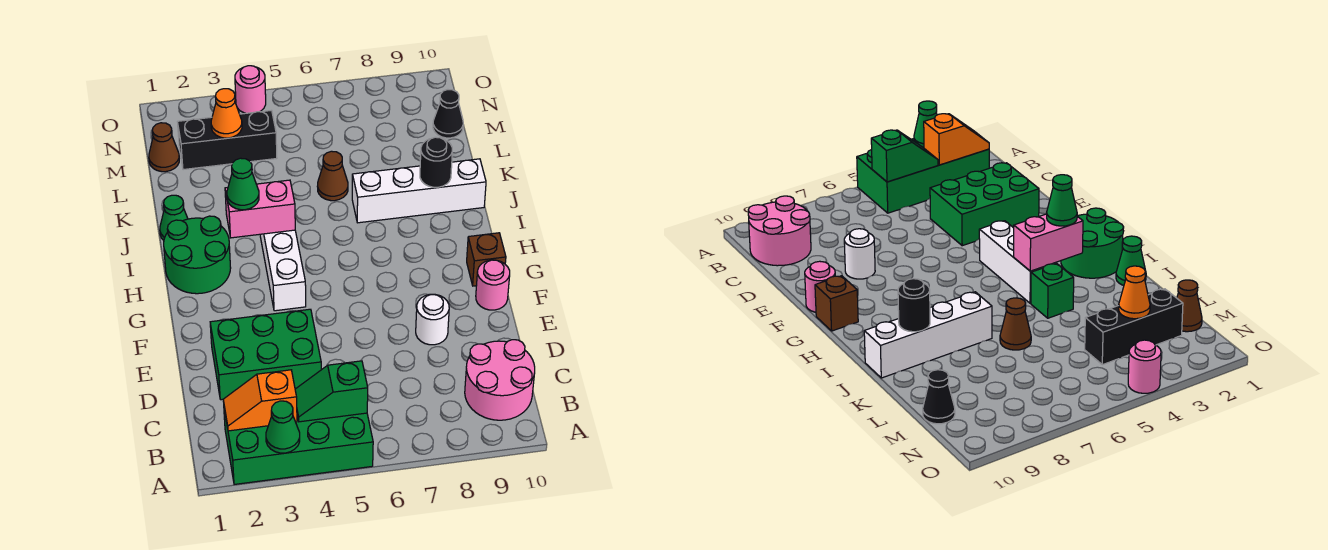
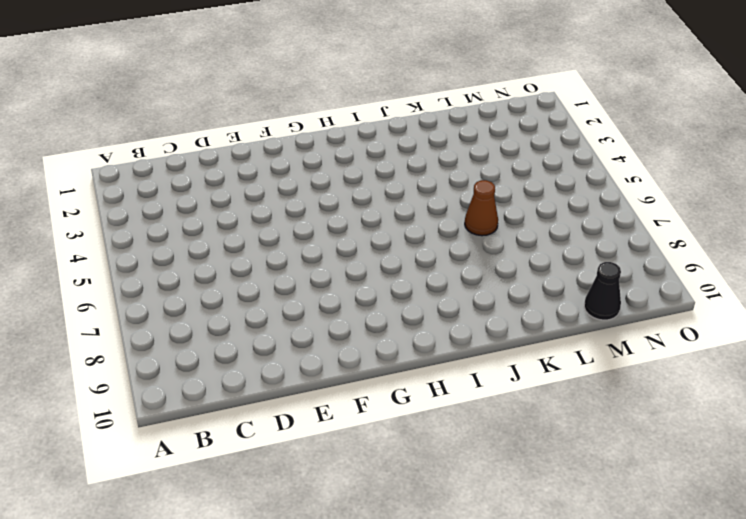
none -> green brick A2:B5 level 1
none -> pink round brick B9:C10 level 1
none -> green brick D2:E4 level 1

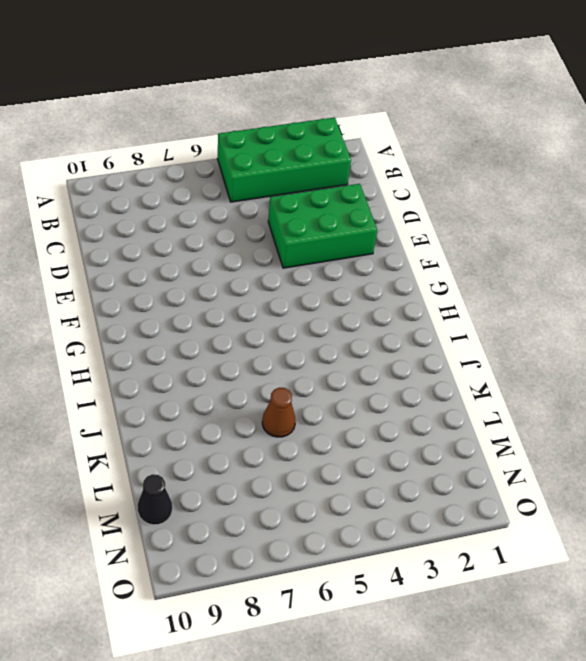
none -> pink round brick B9:C10 level 1
none -> white round brick E8 level 1
none -> pink round brick F10 level 1

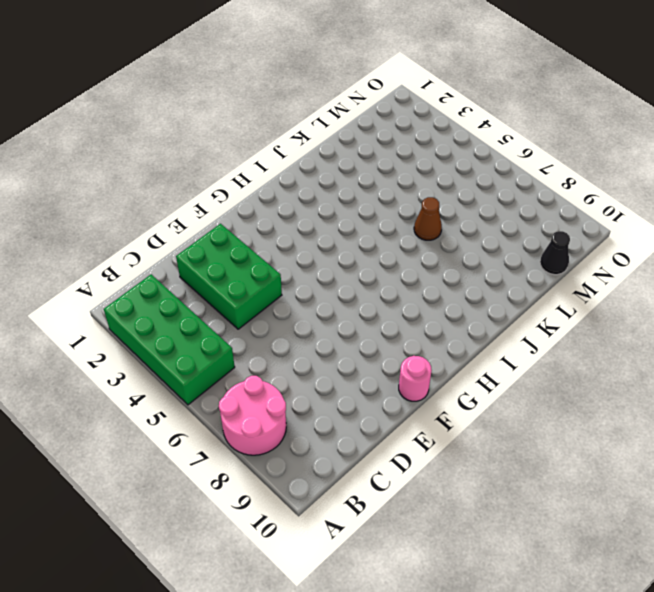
pink round brick A7:B8 level 1 -> pink round brick B9:C10 level 1
none -> white round brick E8 level 1
none -> white brick G4:I4 level 1
none -> brown brick G10 level 1

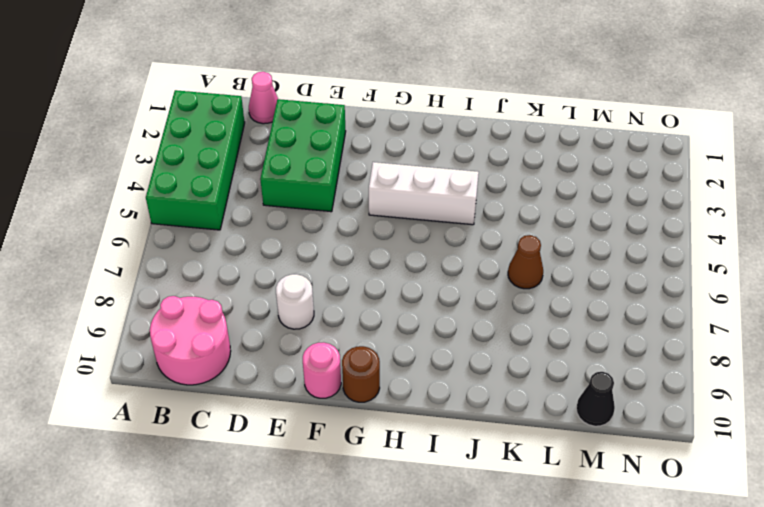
pink cone C1 level 1 -> none
brown round brick G10 level 1 -> brown brick G10 level 1
none -> green round brick H1:I2 level 1
none -> green cone J1 level 1
none -> green brick J4 level 1

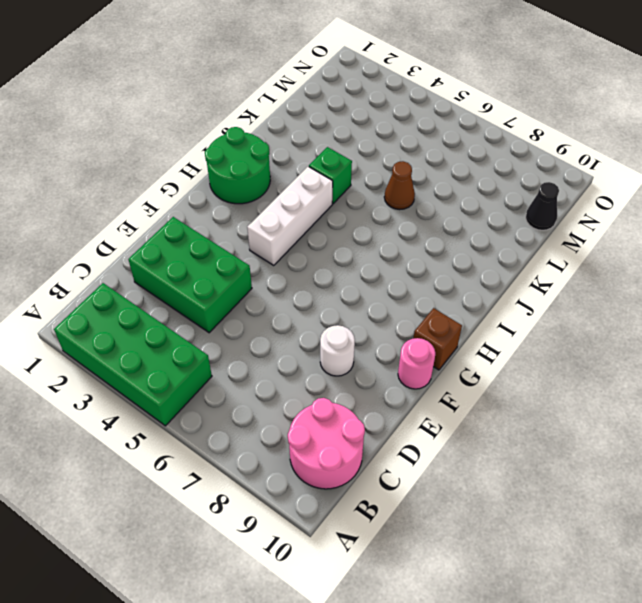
none -> green cone J1 level 1
none -> white brick J7:J10 level 1
none -> brown cone M1 level 1

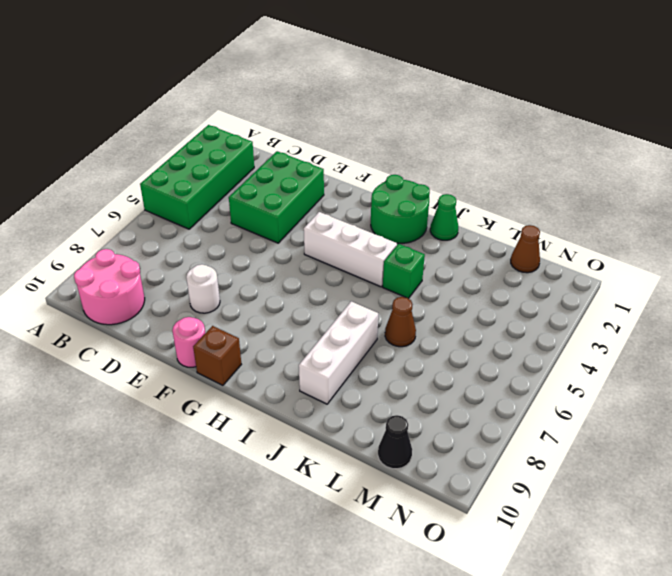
white brick J7:J9 level 1 -> white brick J7:J10 level 1
none -> black brick M2:M4 level 1
none -> pink round brick O4 level 1
none -> green cone A3 level 2

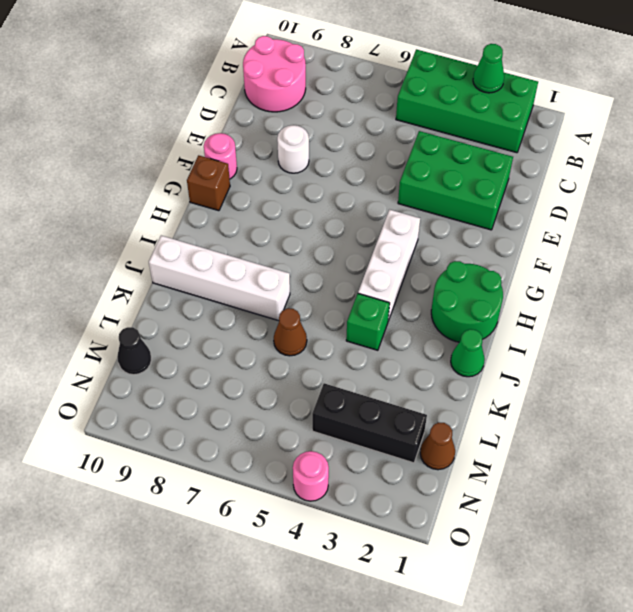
none -> orange slope B2:B3 level 2 top 3
none -> green slope B4:B5 level 2 top 5
none -> pink brick I3:I4 level 2

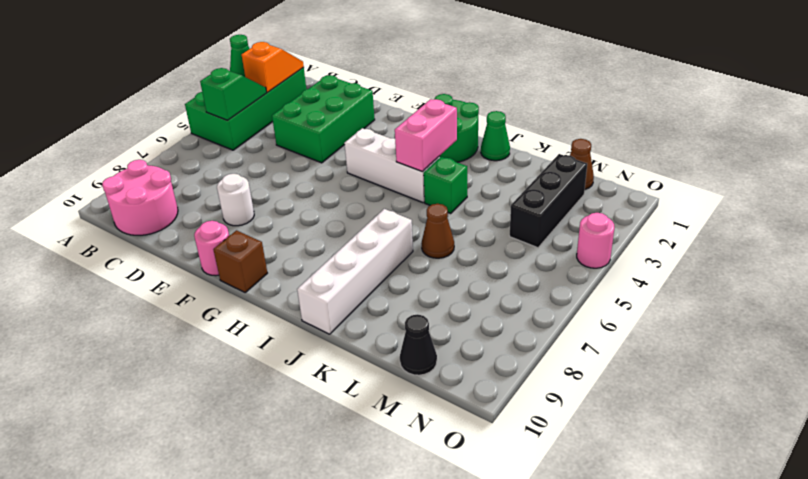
none -> black round brick J9 level 2
none -> orange cone M3 level 2
none -> green cone I3 level 3

